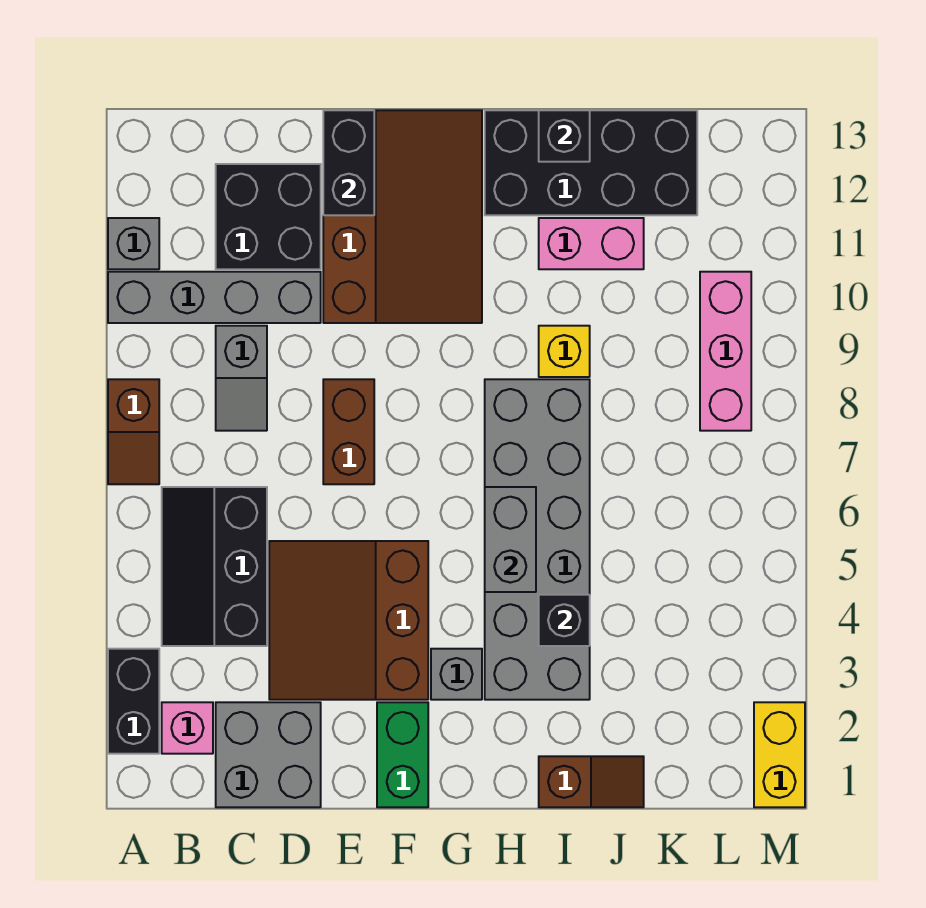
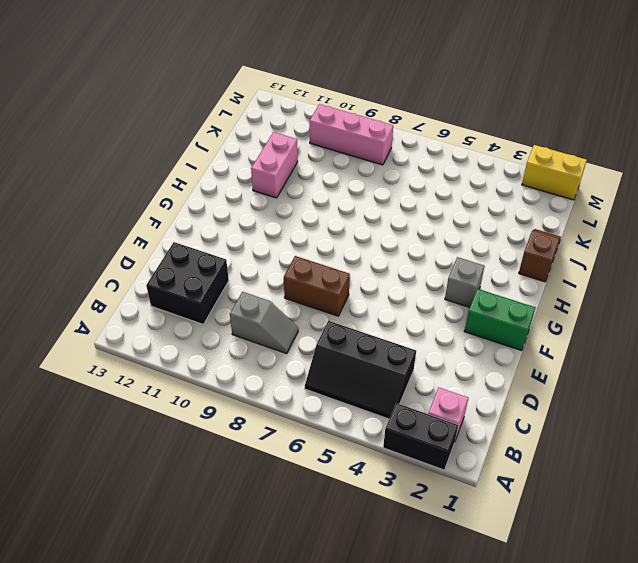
none -> brown slope A7:A8 level 1 top 8
none -> grey brick A10:D10 level 1
none -> grey brick A11 level 1

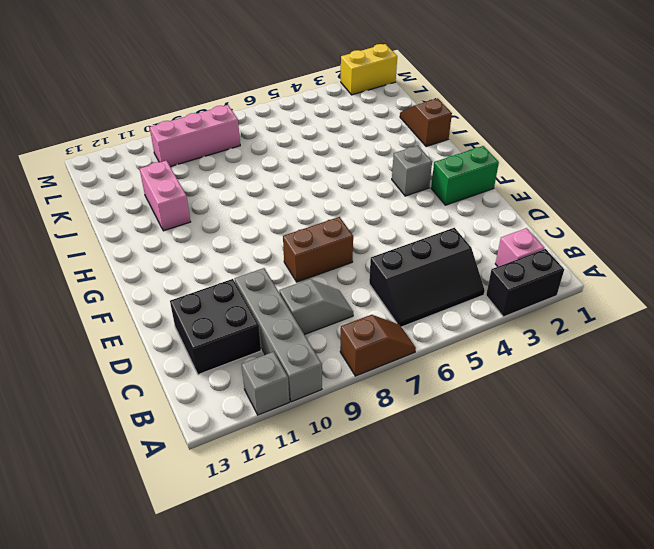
none -> grey brick C1:D2 level 1
none -> brown slope D3:F5 level 1 top F
none -> brown slope E10:G13 level 1 top E

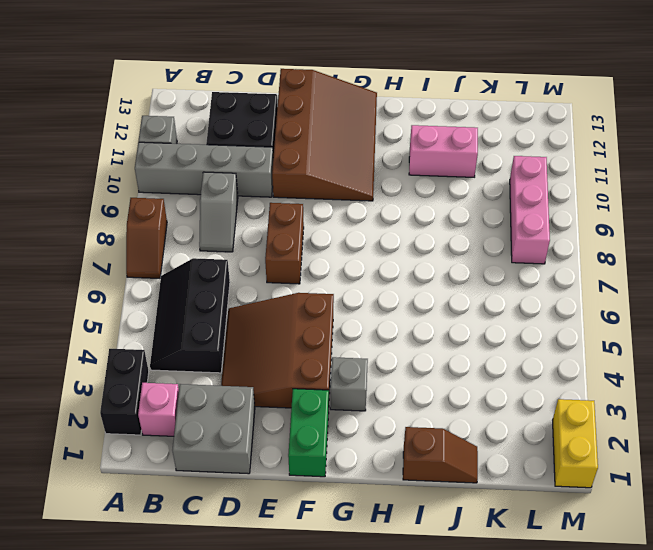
none -> grey brick H3:I8 level 1
none -> black brick H12:K13 level 1
none -> yellow brick I9 level 1

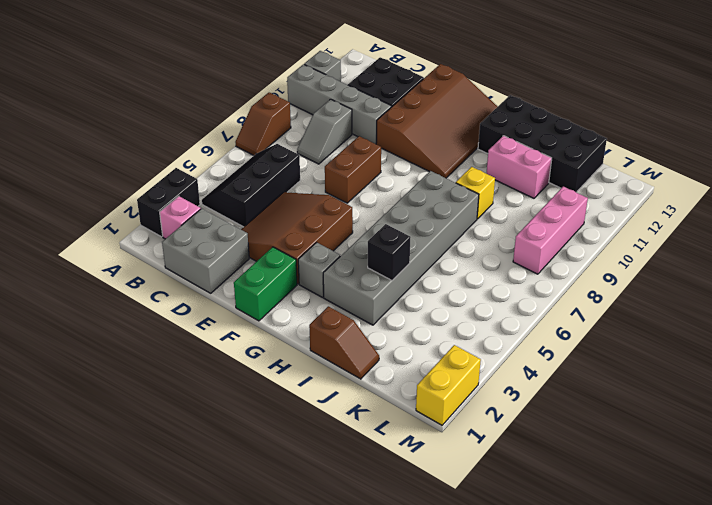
none -> black brick E12:E13 level 2
none -> grey brick H5:H6 level 2
none -> black brick I13 level 2

